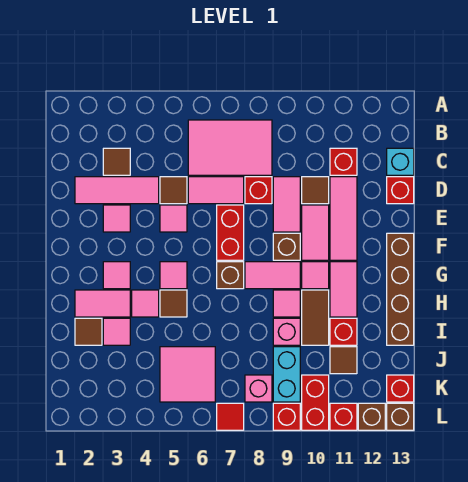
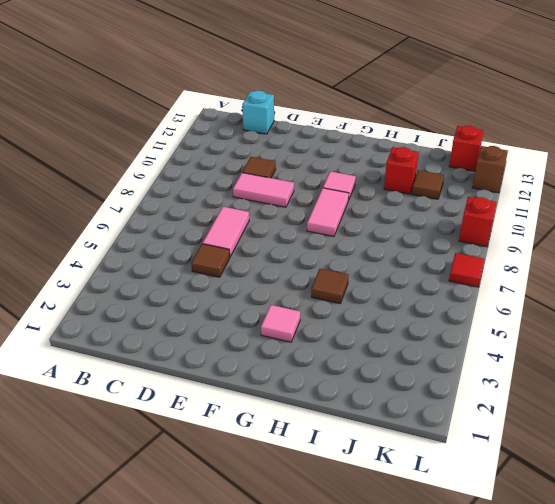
none -> pink tile B6:C8 level 1
none -> brown tile C3 level 1
none -> red brick C11 level 1
none -> pink tile D2:D4 level 1

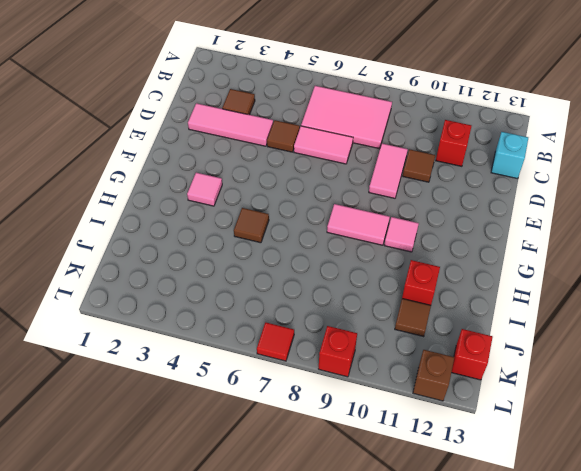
none -> red brick D8 level 1
none -> pink tile D11:F11 level 1
none -> red brick D13 level 1
none -> pink tile E3 level 1

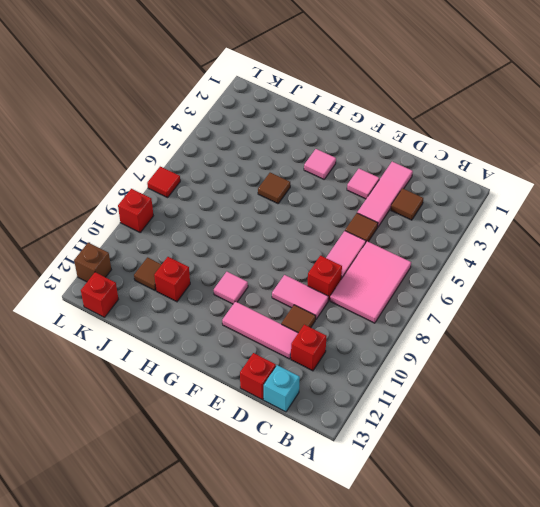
none -> pink tile E5 level 1
none -> red brick E7:F7 level 1
none -> pink tile E10:F10 level 1
none -> brown brick F9 level 1

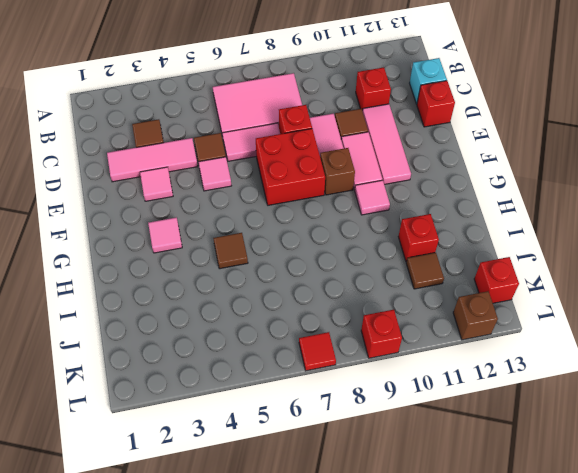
red brick E7:F8 level 1 -> red brick E7:F7 level 1
none -> brown brick F13:I13 level 1
none -> pink tile G5 level 1
none -> brown brick G7 level 1
none -> pink tile G8:G9 level 1

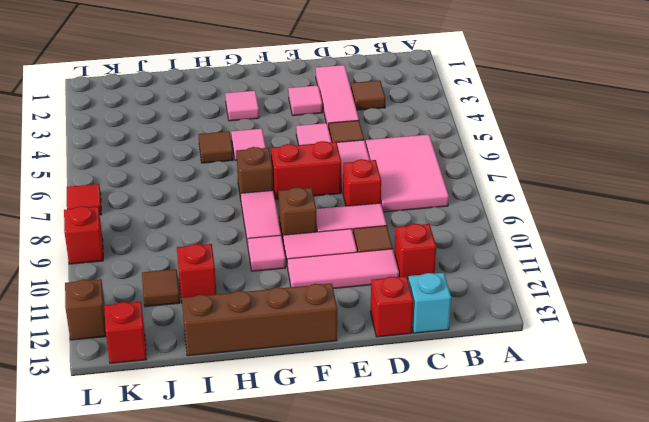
none -> pink tile G11:H11 level 1
none -> pink tile H2:H3 level 1
none -> pink tile H4 level 1
none -> pink tile H9 level 1

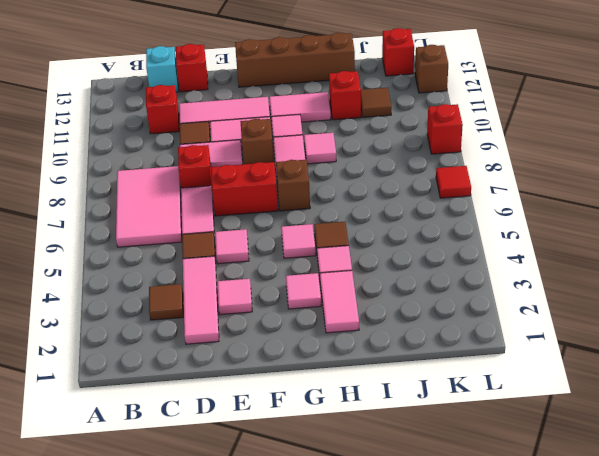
none -> brown tile H10:I10 level 1
none -> brown tile I2 level 1
none -> pink tile I3 level 1
none -> pink brick I9 level 1

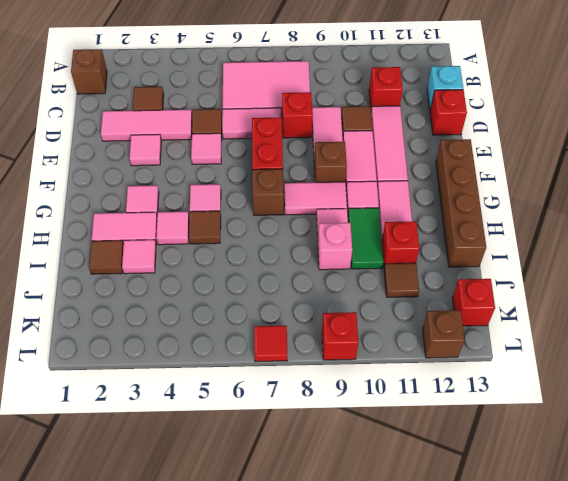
brown brick B1 level 1 -> brown brick L13 level 1
green tile H10:I10 level 1 -> brown tile H10:I10 level 1
none -> pink tile J5:K6 level 1
none -> cyan brick J9:K9 level 1
none -> pink brick K8 level 1
none -> red brick K10:L10 level 1

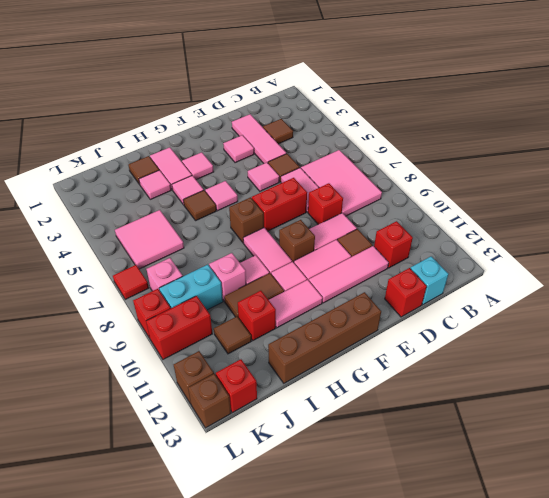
none -> red brick L11 level 1

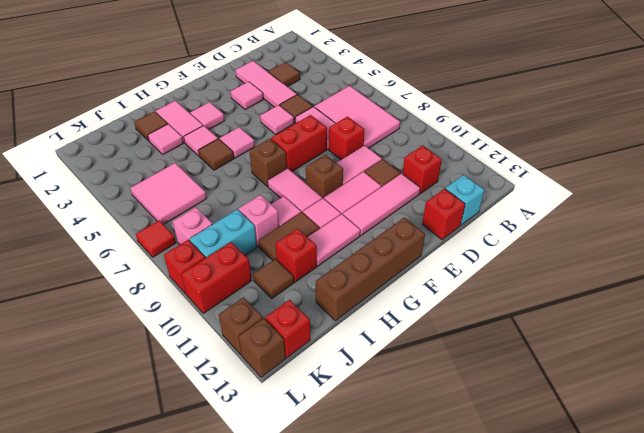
none -> red brick L11 level 1

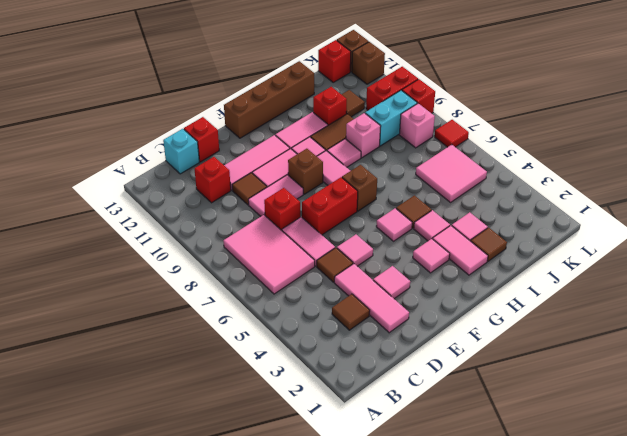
none -> red brick L11 level 1

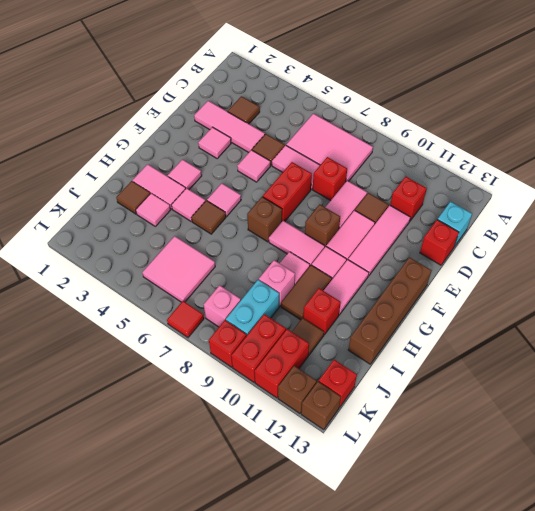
red brick K11:L11 level 1 -> red brick L11 level 1

